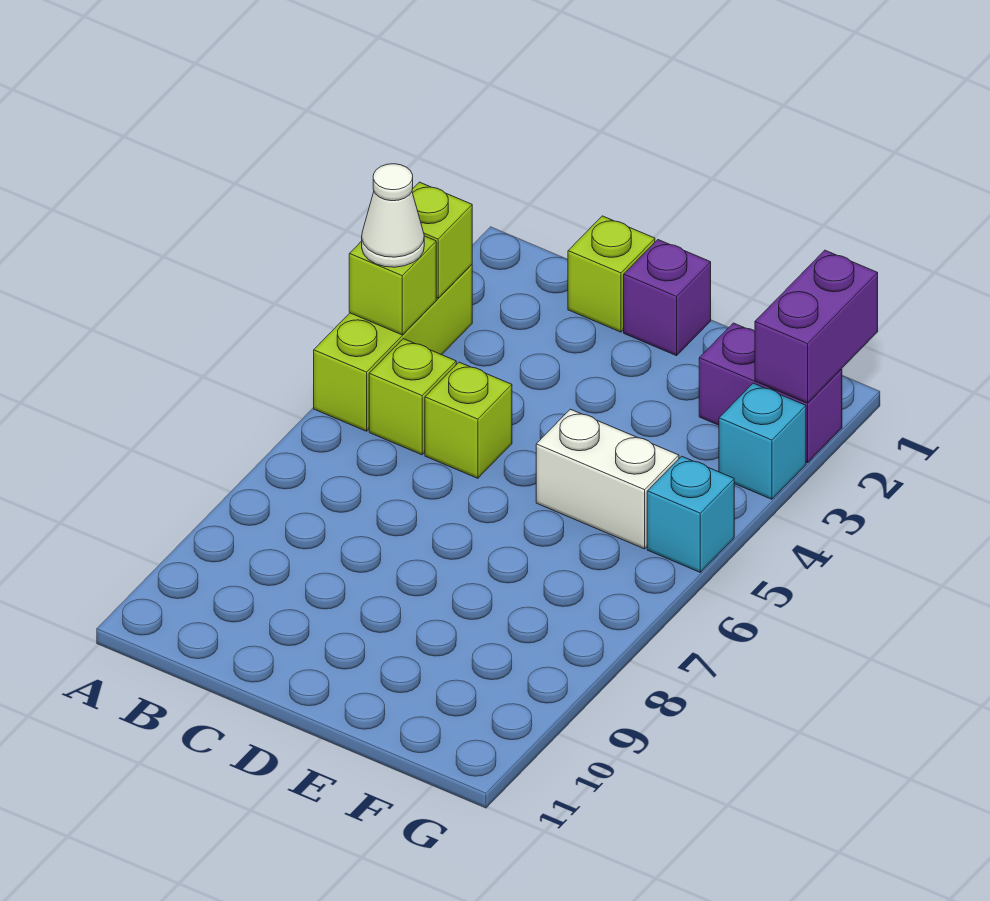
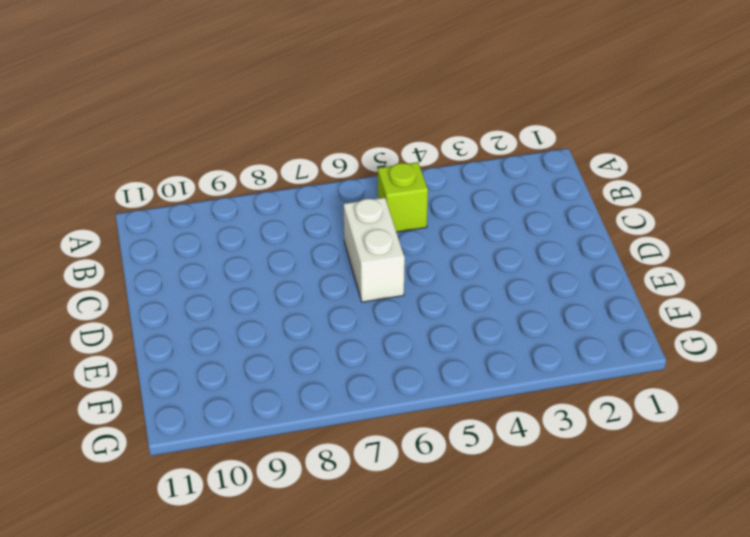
white brick C6:D6 level 1 -> white brick E5:F5 level 1
none -> lime brick A3:A5 level 1
none -> lime brick C1 level 1
none -> lime brick C5 level 1

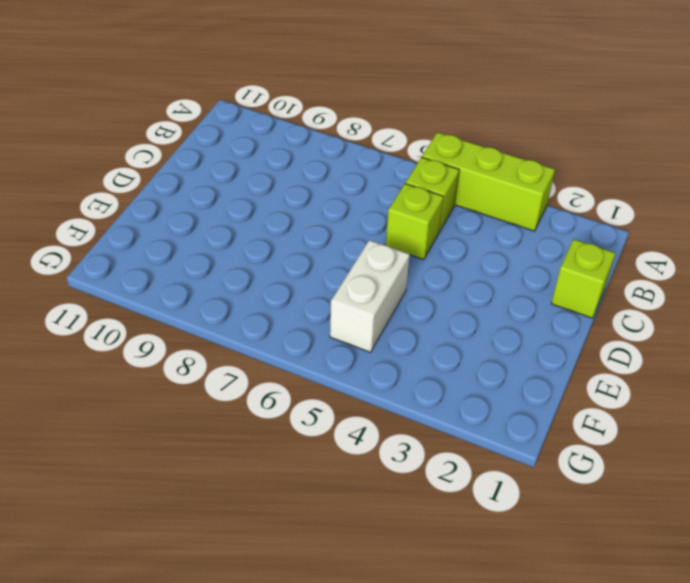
none -> purple brick D1 level 1
none -> purple brick F2:G2 level 1
none -> cyan brick G3 level 1

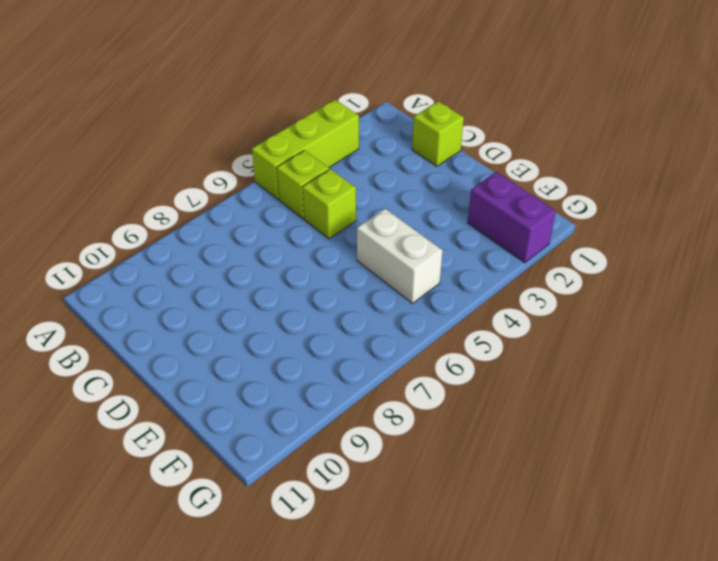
none -> purple brick D1 level 1
none -> cyan brick G3 level 1
none -> cyan brick G5 level 1

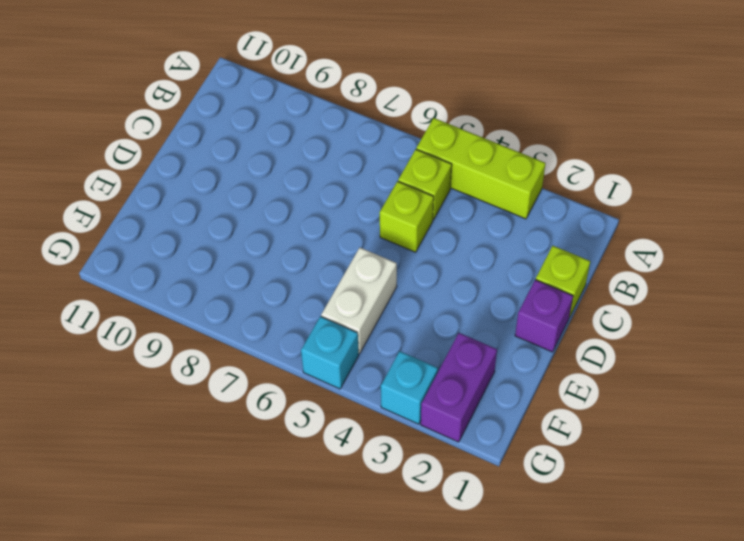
none -> lime brick A3 level 2
none -> lime brick A4 level 2
none -> purple brick G1:G2 level 2

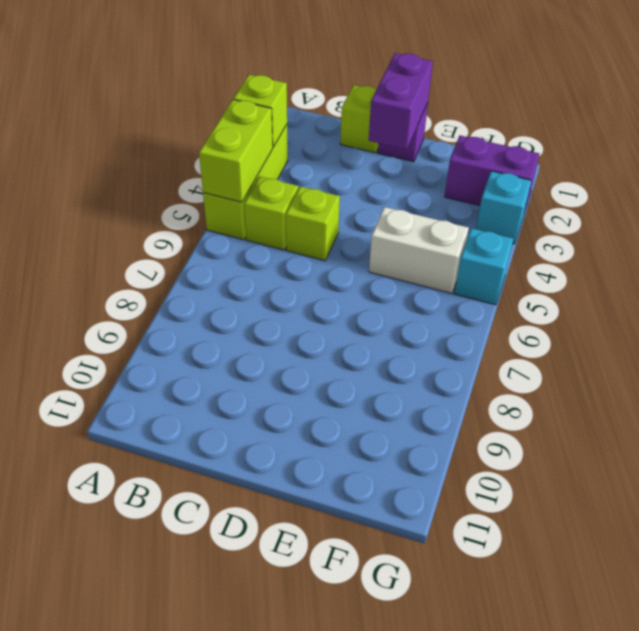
lime brick A4:A5 level 2 -> lime brick A4 level 2
purple brick D1:D2 level 2 -> purple brick G1:G2 level 2
none -> white cone A4 level 3

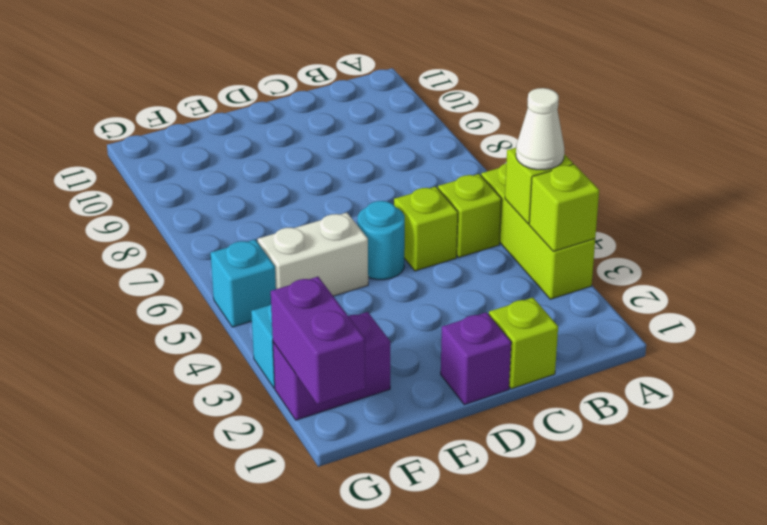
cyan round brick D5 level 1 -> none

